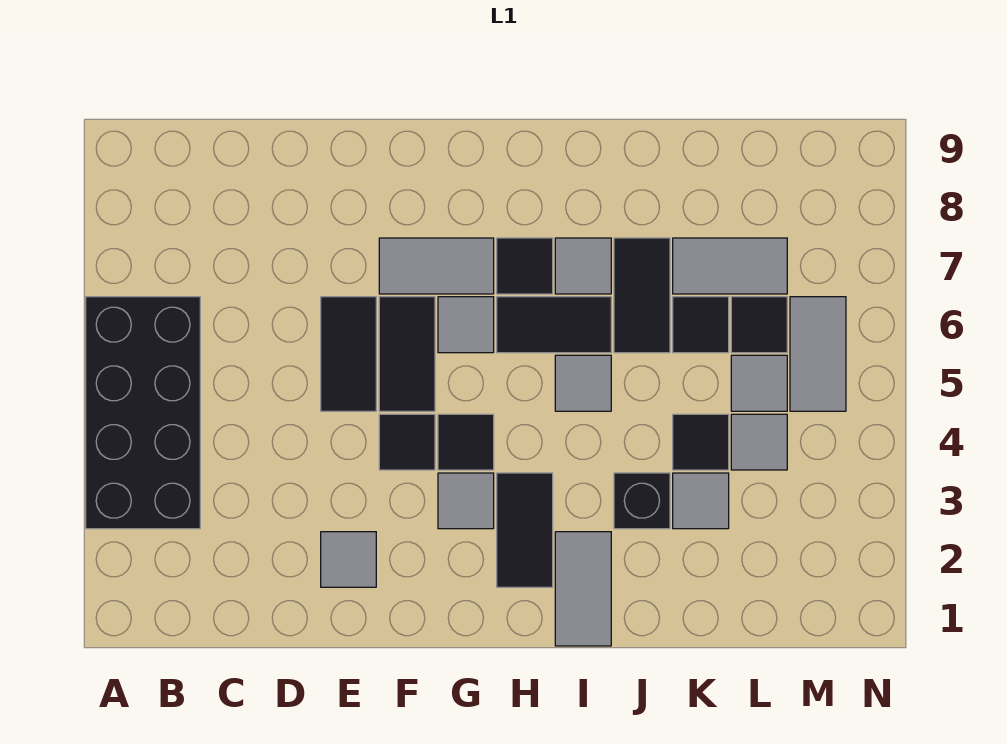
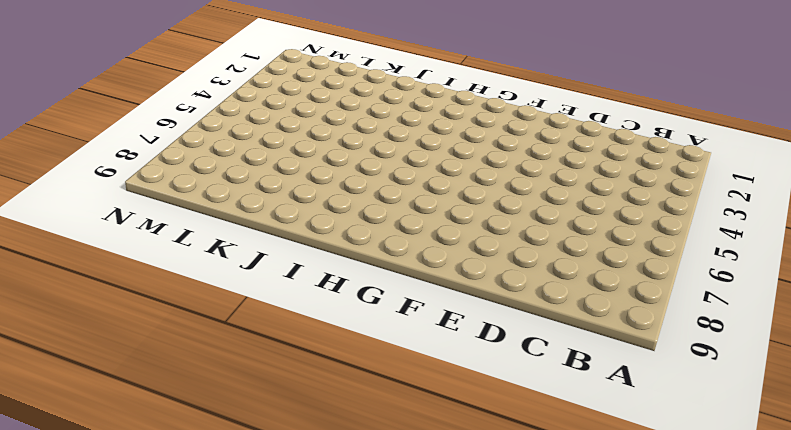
none -> black brick A3:B6 level 1
none -> grey tile E2 level 1
none -> black tile E5:E6 level 1

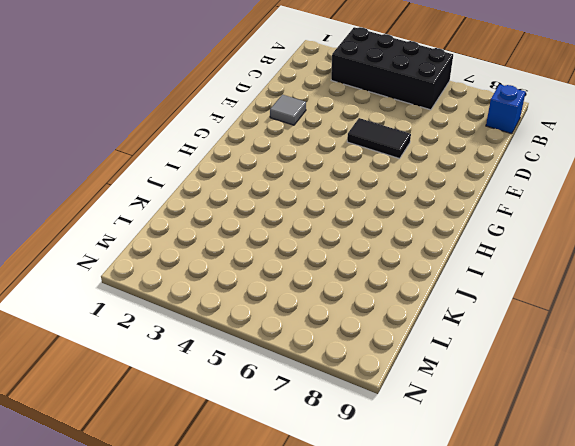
blue brick B9 level 1 -> none
none -> black tile F4 level 1
none -> black tile F5:F6 level 1
none -> grey tile F7:G7 level 1

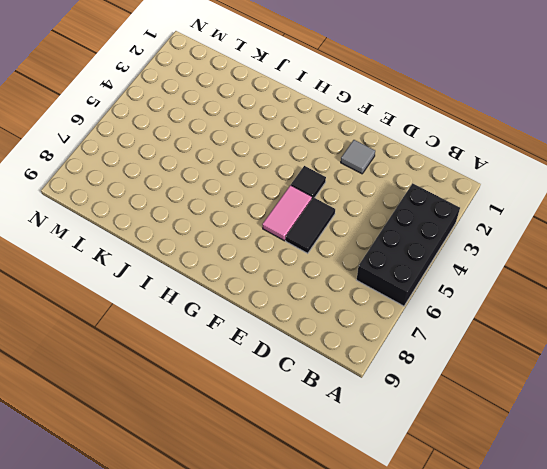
pink tile F5:F6 level 1 -> black tile F5:F6 level 1
none -> grey tile F7:G7 level 1
none -> grey tile G3 level 1
none -> black tile G4 level 1

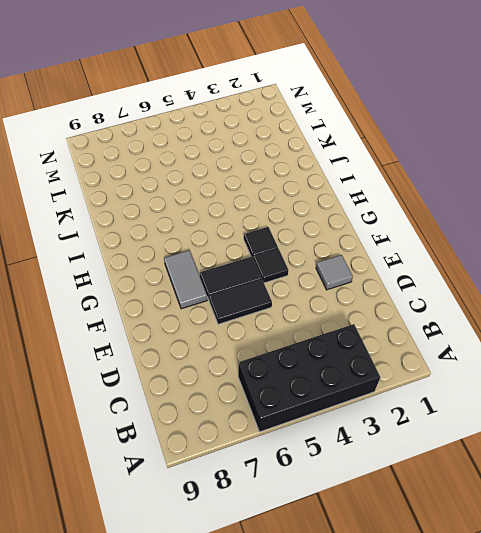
none -> grey tile G3 level 1
none -> grey tile G6 level 1
none -> black tile H2:H3 level 1

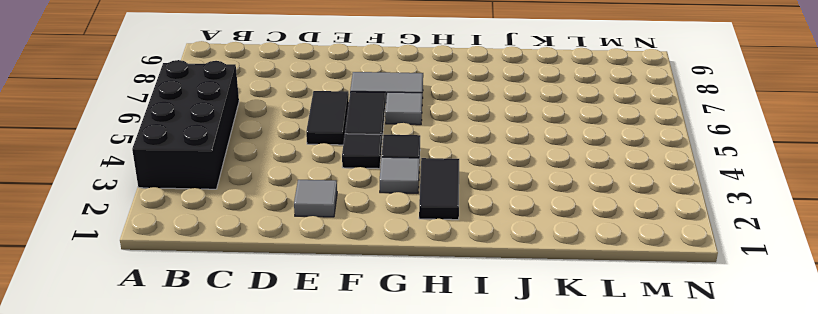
none -> black tile H6:I6 level 1
none -> black tile H7 level 1
none -> grey tile I1:I2 level 1

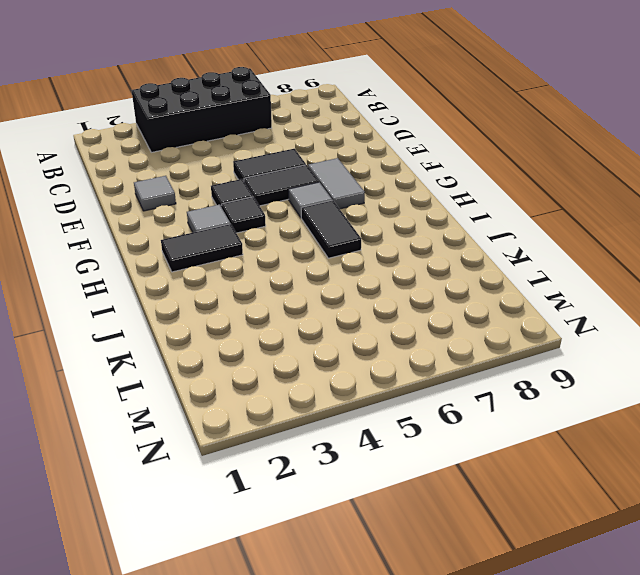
none -> black tile H7 level 1
none -> grey tile I1:I2 level 1
none -> grey tile I5 level 1

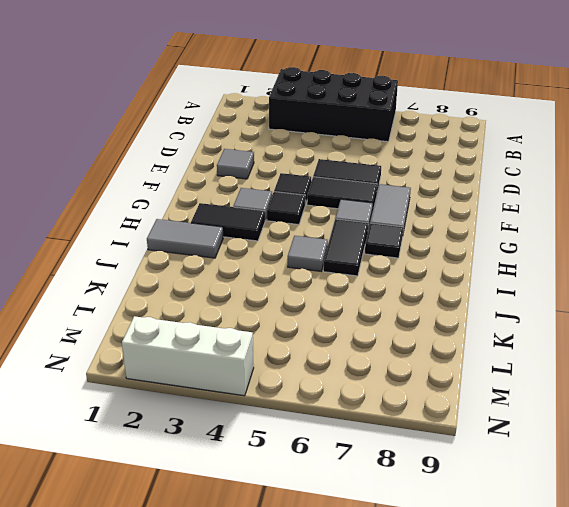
white brick N2:N4 level 1 -> none
none -> grey tile I7 level 1
none -> black brick J3 level 1
none -> black tile J6:J7 level 1

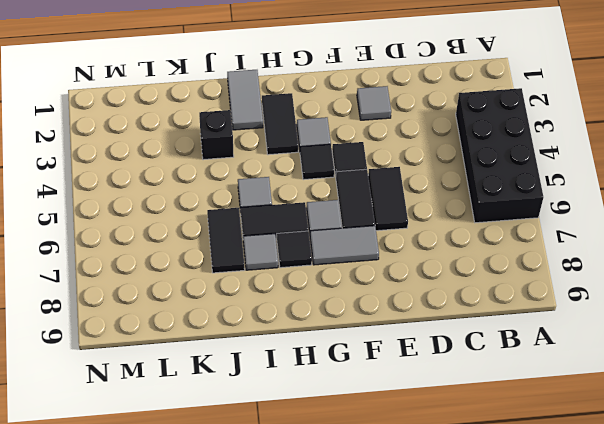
none -> grey tile K3 level 1
none -> black tile K4 level 1
none -> black tile K6 level 1

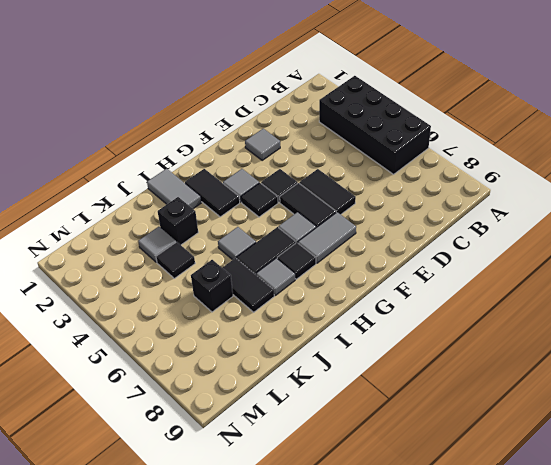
black brick K6 level 1 -> black tile K6 level 1
none -> grey tile K7:L7 level 1
none -> grey tile L4 level 1
none -> grey tile L5 level 1

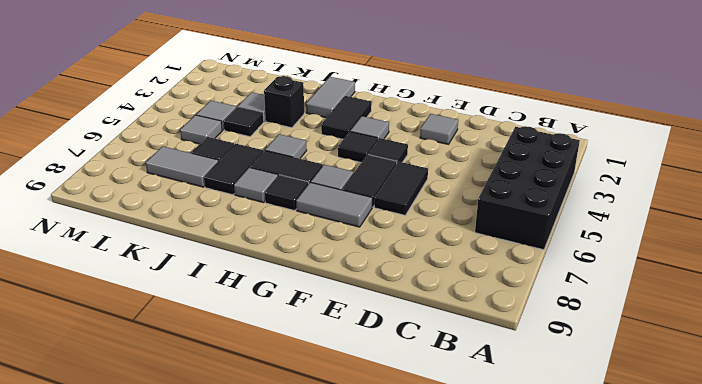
none -> black tile L6 level 1
none -> grey tile M5:M6 level 1

